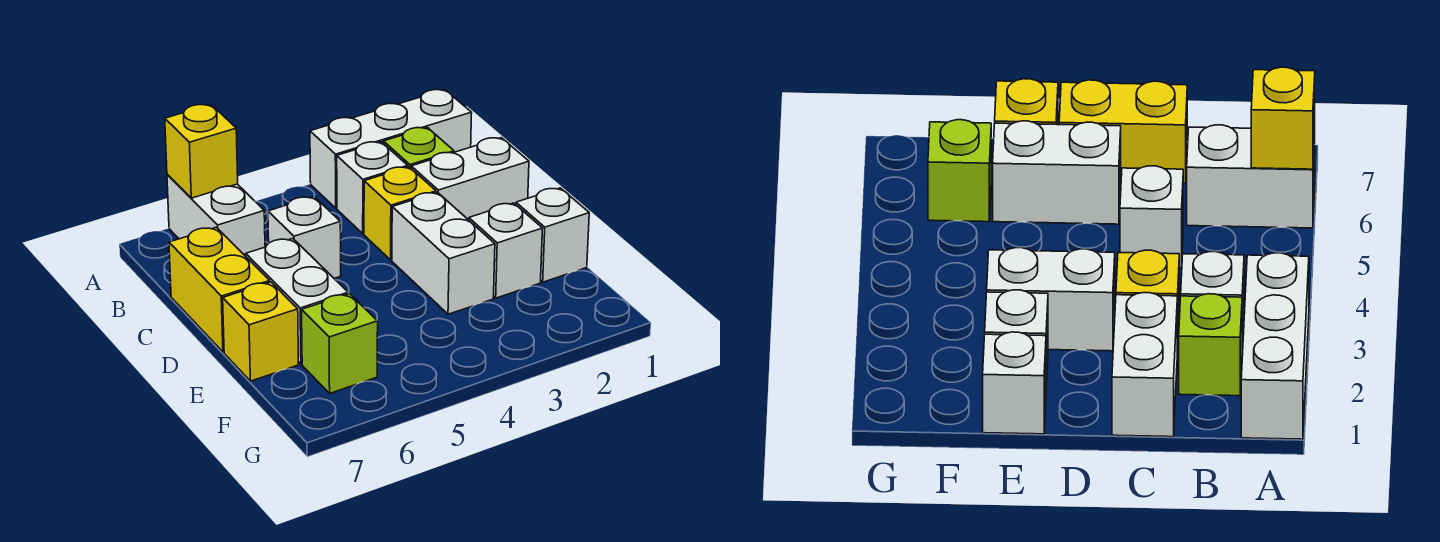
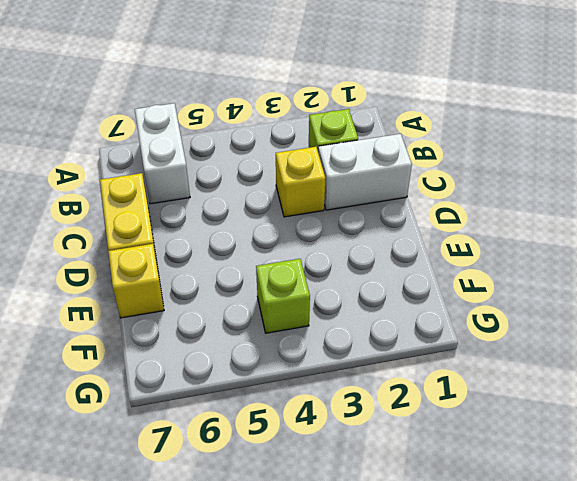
lime brick F4 level 1 -> lime brick F6 level 1
none -> white brick A1:A3 level 1
none -> white brick B3 level 1
none -> white brick C5 level 1

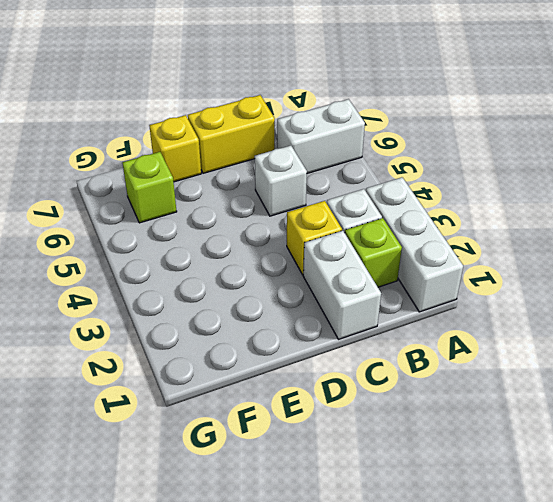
none -> white brick D3:E3 level 1
none -> white brick D6:E6 level 1
none -> white brick E1 level 1

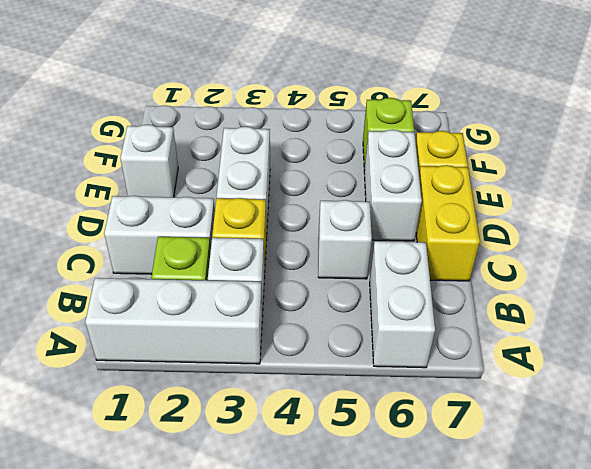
none -> white brick E2 level 1
none -> yellow brick A6 level 2

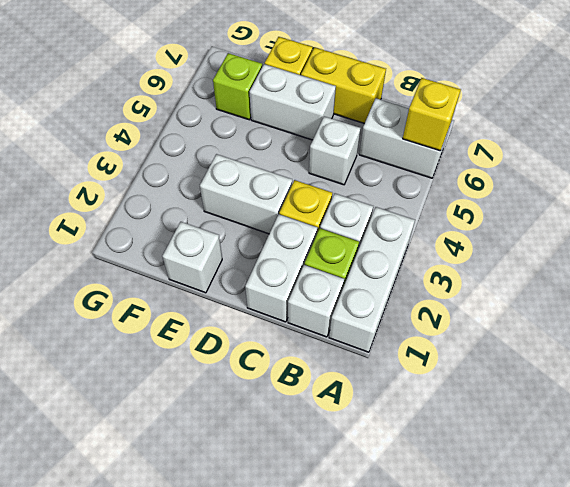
white brick B1 level 1 -> white brick E2 level 1

